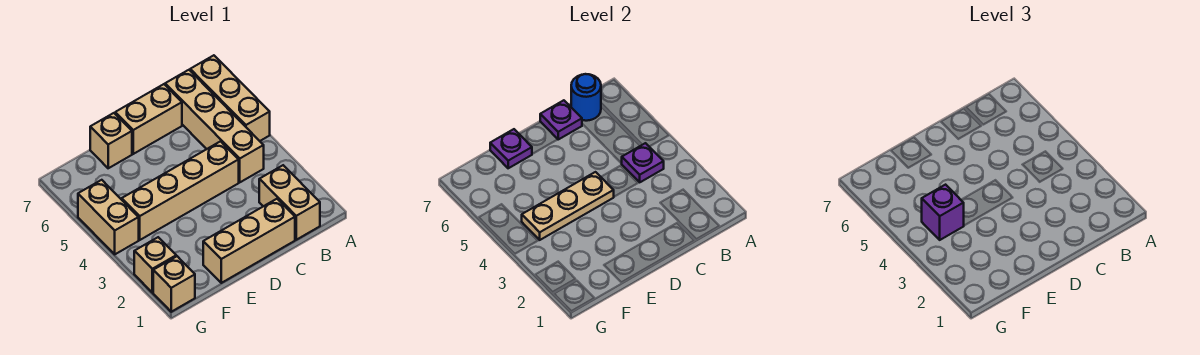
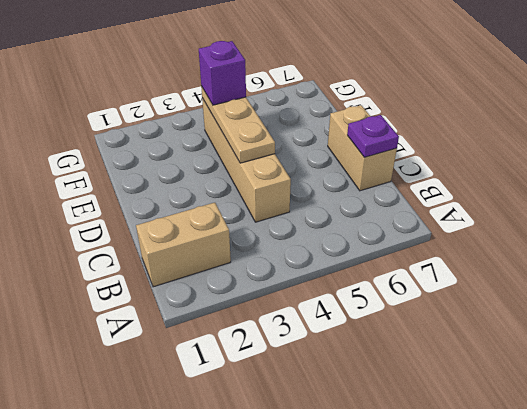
none -> tan brick A5:A7 level 1
none -> tan brick B4:B7 level 1
none -> tan brick C1:E1 level 1

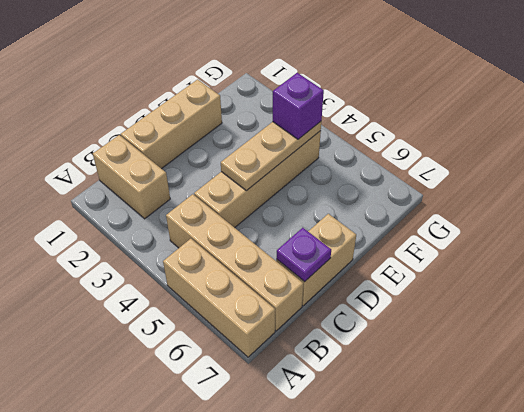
none -> tan brick E7 level 1
none -> tan brick G1 level 1
none -> tan brick G2 level 1

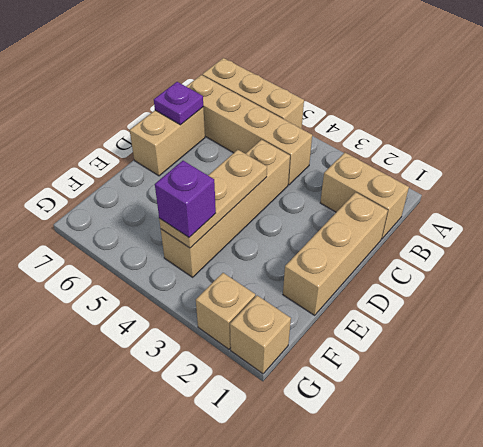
none -> tan brick E7 level 1
none -> tan brick G4:G5 level 1
none -> purple plate B4 level 2

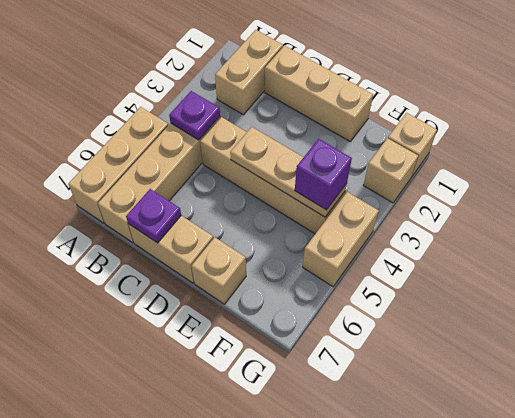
none -> blue round brick B7 level 2
none -> purple plate E7 level 2

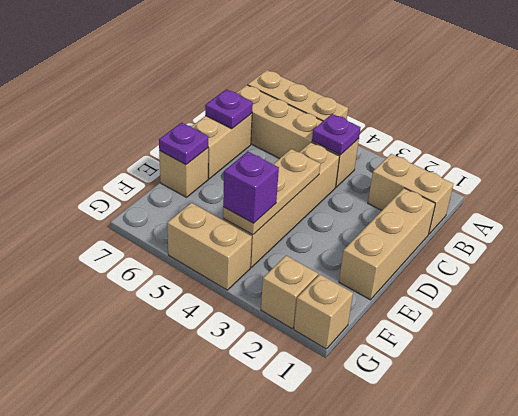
none -> blue round brick B7 level 2

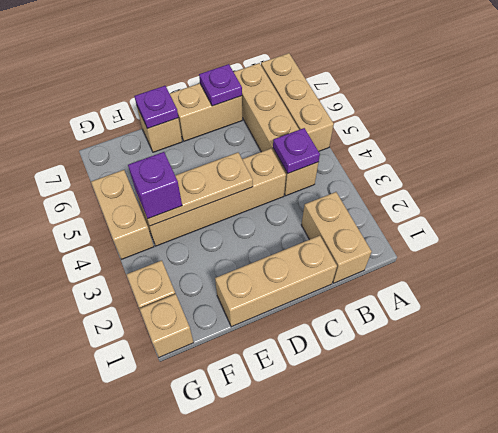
none -> blue round brick B7 level 2

